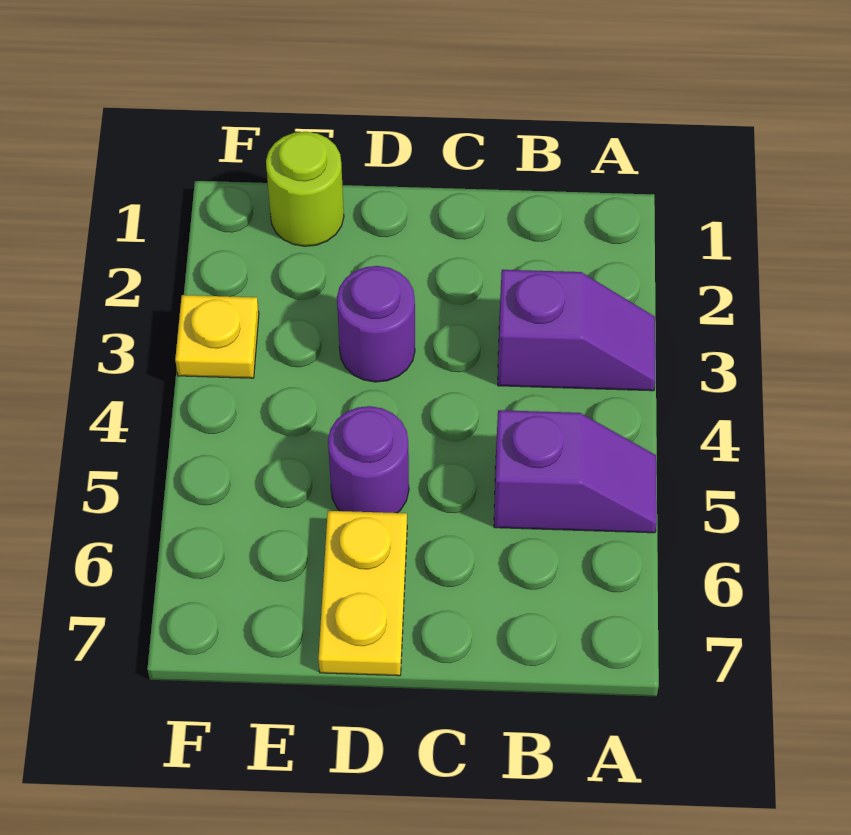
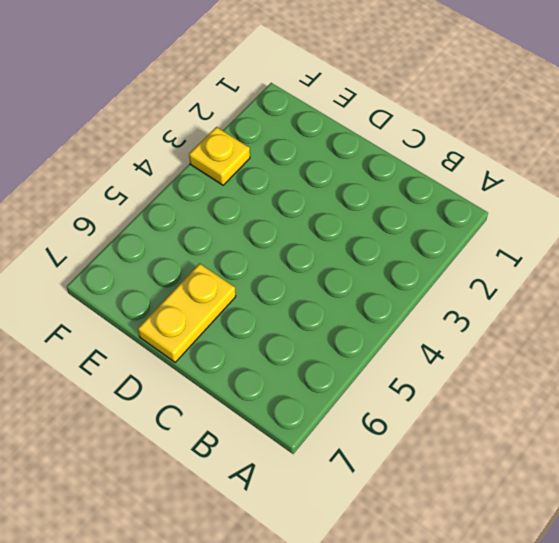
none -> purple slope A3:B3 level 1 top B
none -> purple slope A5:B5 level 1 top B

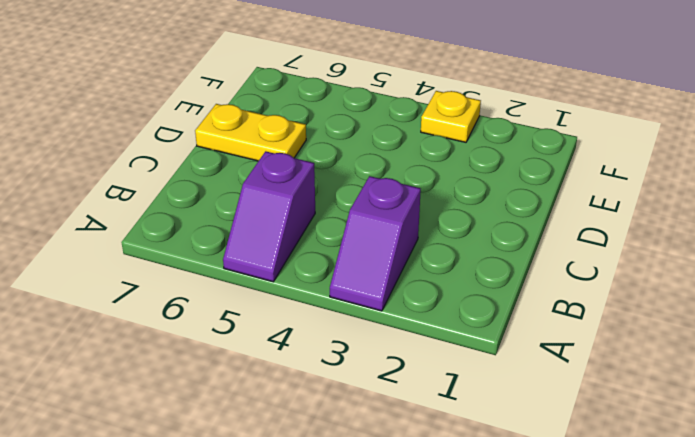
none -> purple round brick D3 level 1
none -> purple round brick D5 level 1

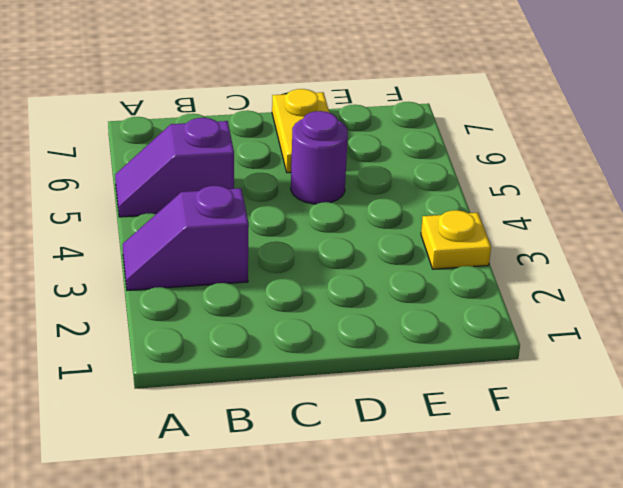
none -> purple round brick D3 level 1
none -> lime round brick E1 level 1

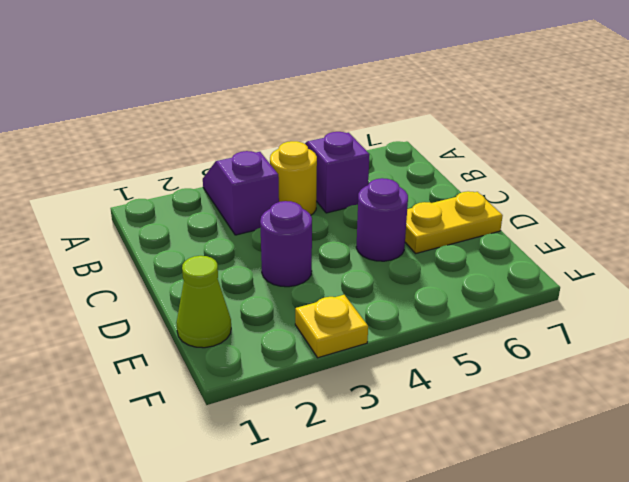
yellow round brick B4 level 1 -> none
lime cone E1 level 1 -> lime round brick E1 level 1

